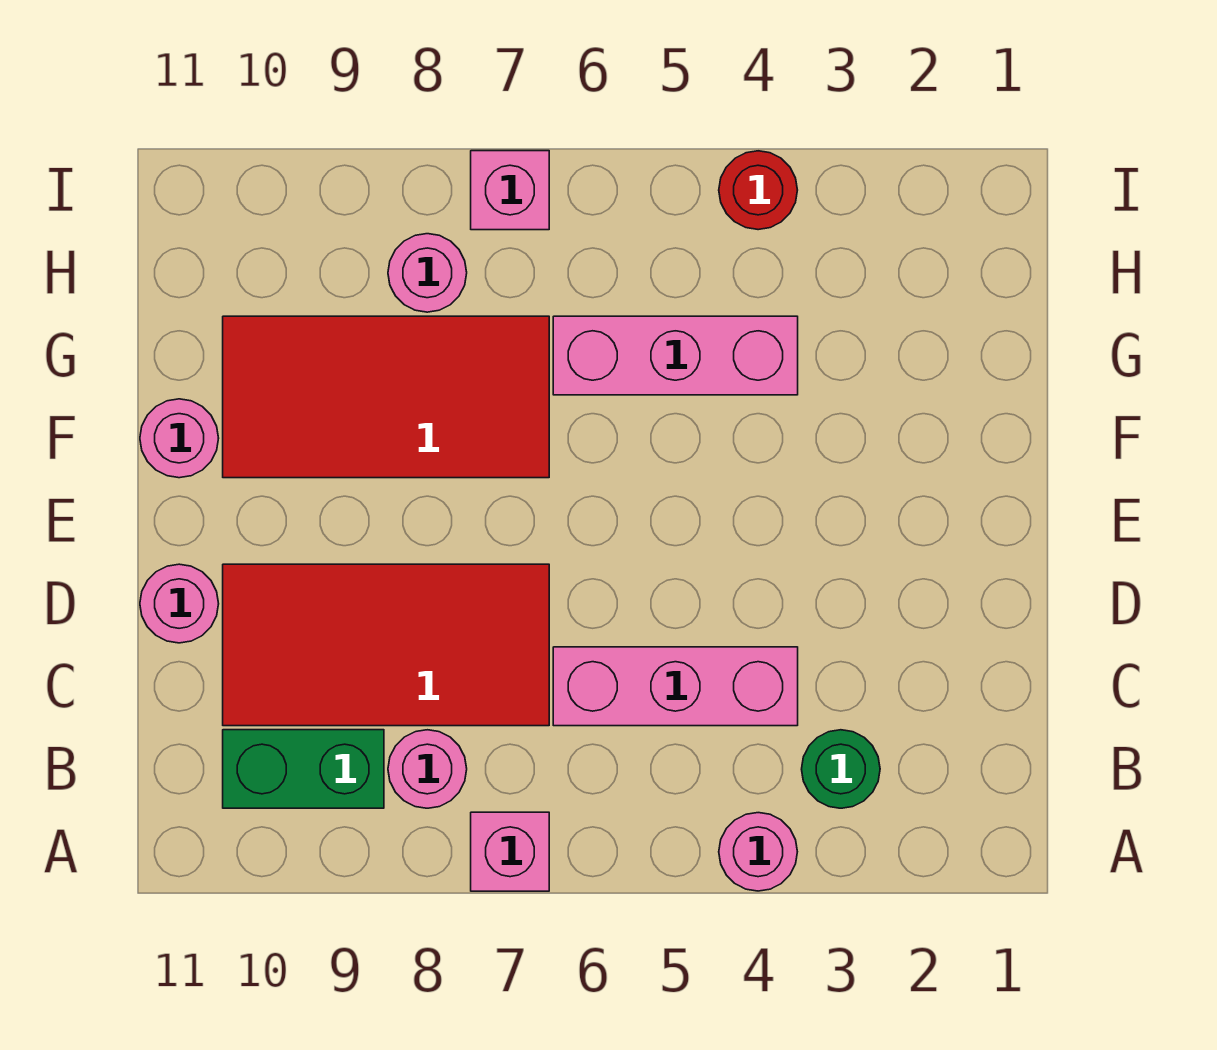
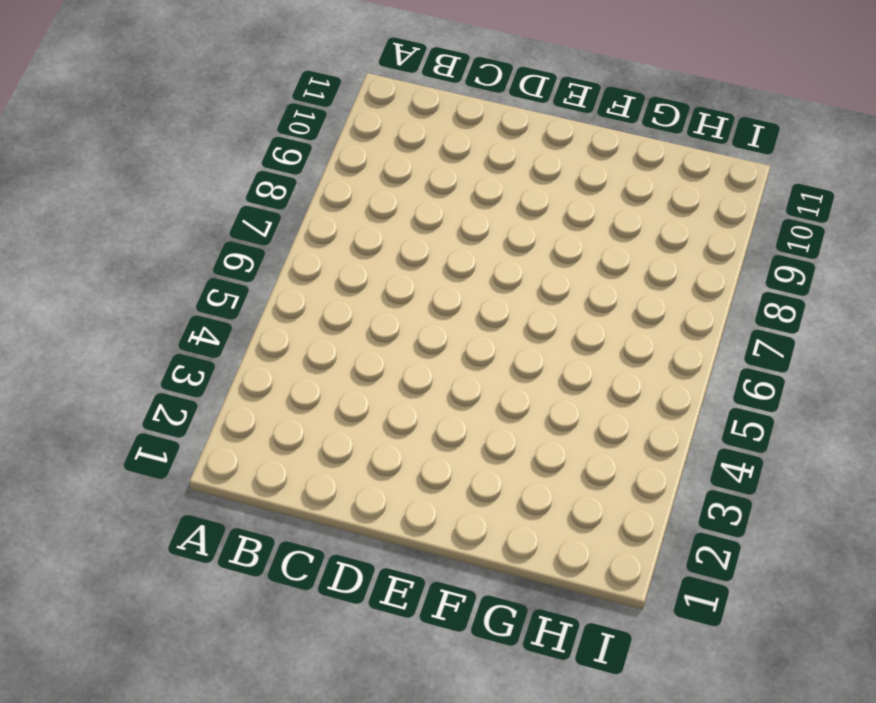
none -> pink round brick A4 level 1
none -> pink brick A7 level 1
none -> green round brick B3 level 1

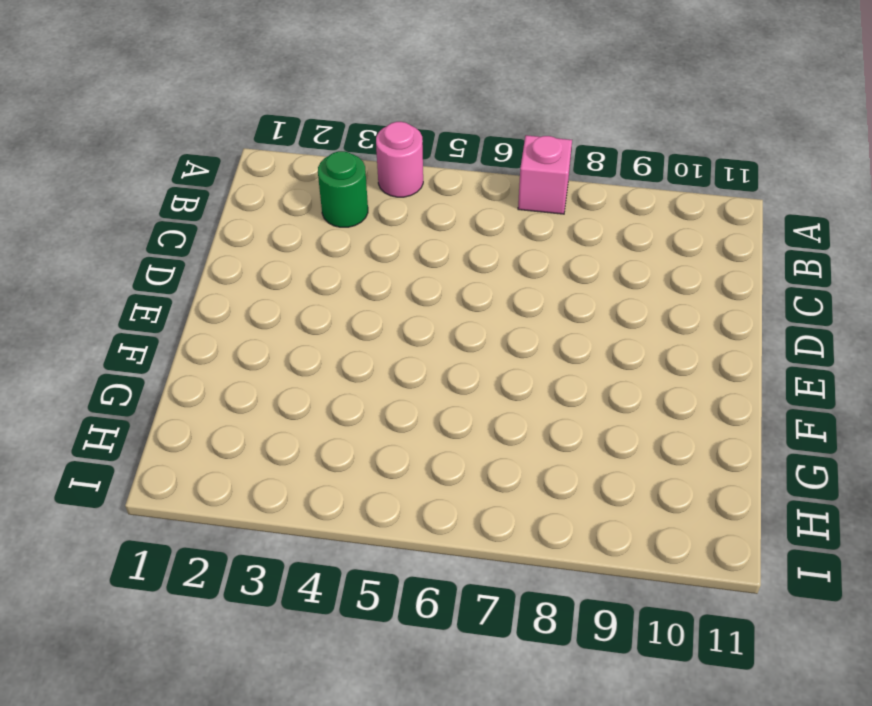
none -> pink round brick B8 level 1
none -> green brick B9:B10 level 1
none -> pink brick C4:C6 level 1

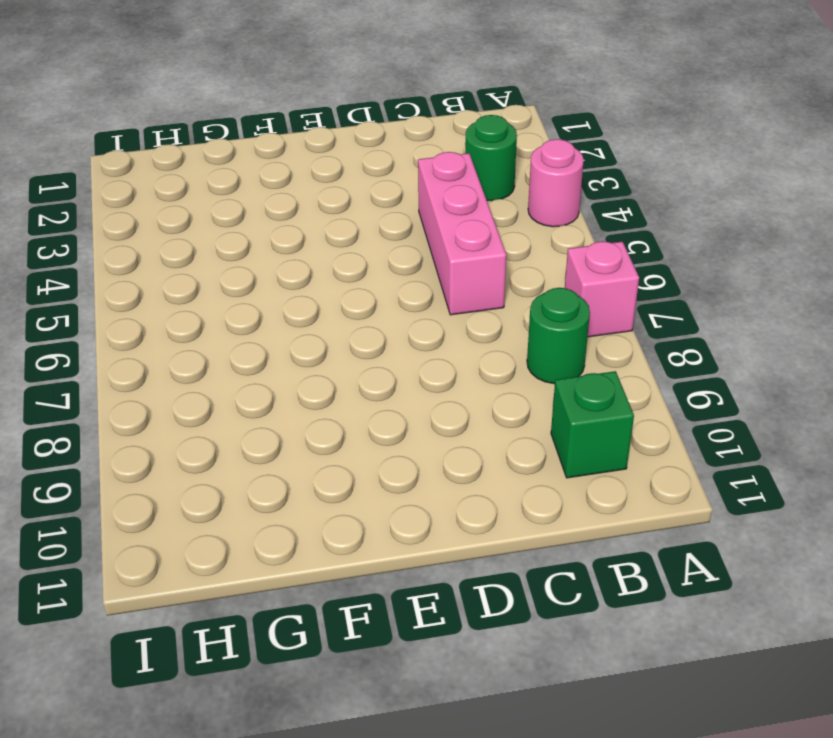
green round brick B8 level 1 -> pink round brick B8 level 1
green brick B10 level 1 -> green brick B9:B10 level 1
none -> red tile C7:D10 level 1
none -> pink round brick D11 level 1
none -> red tile F7:G10 level 1

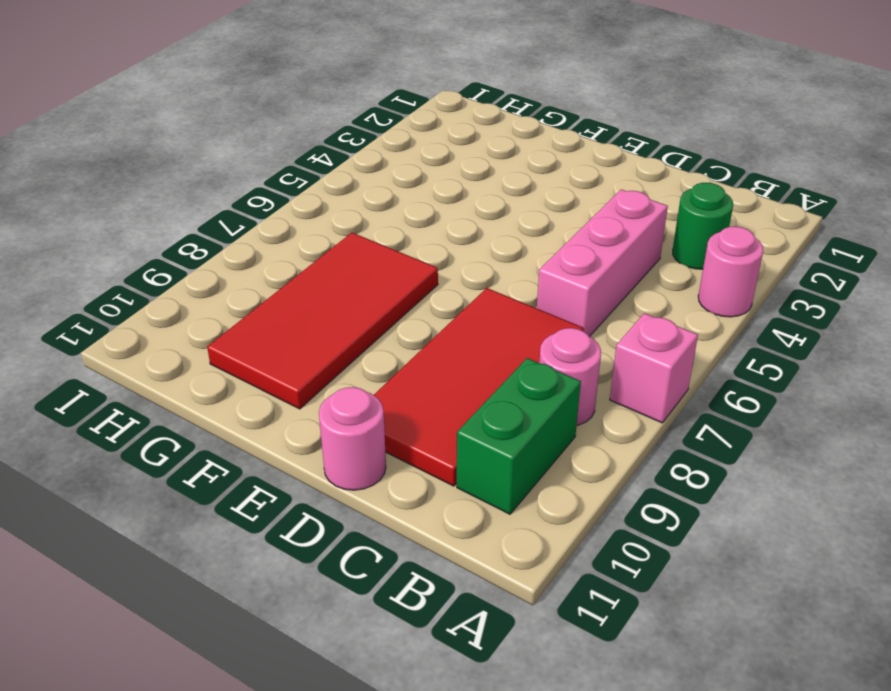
none -> pink round brick F11 level 1
none -> pink brick G4:G6 level 1
none -> pink round brick H8 level 1

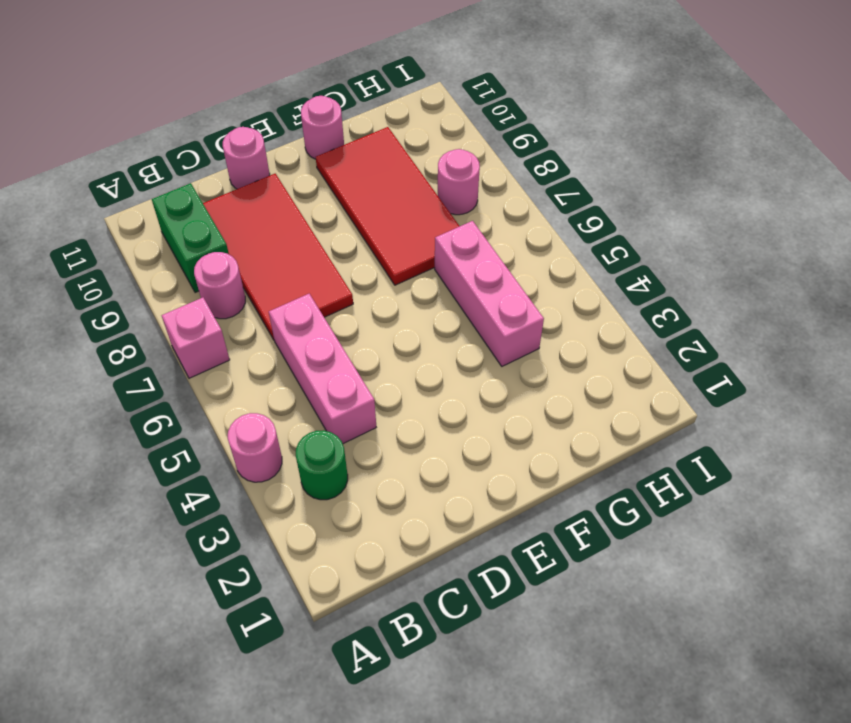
none -> red round brick I4 level 1
none -> pink brick I7 level 1

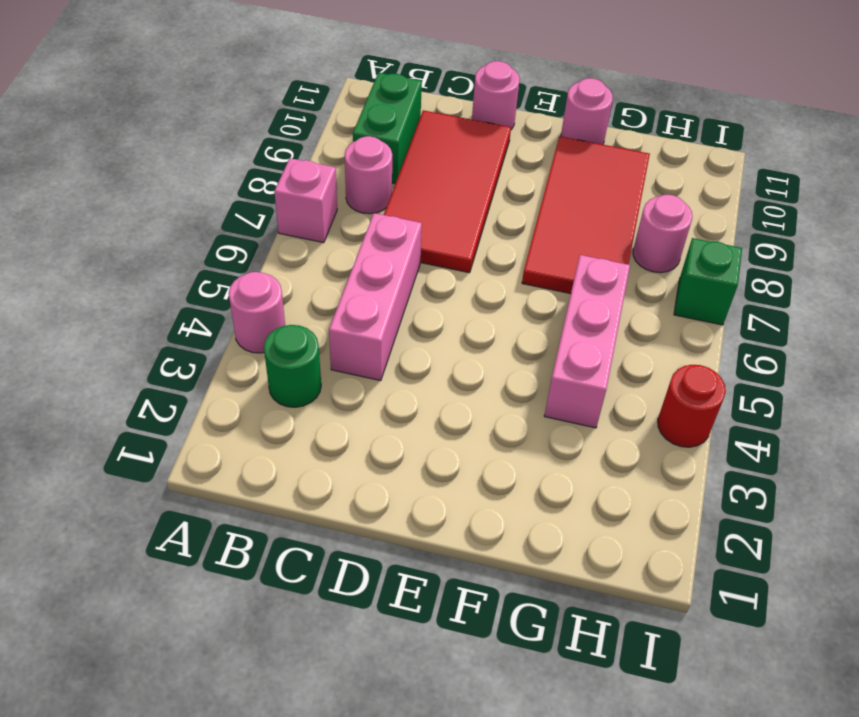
green brick I7 level 1 -> pink brick I7 level 1

